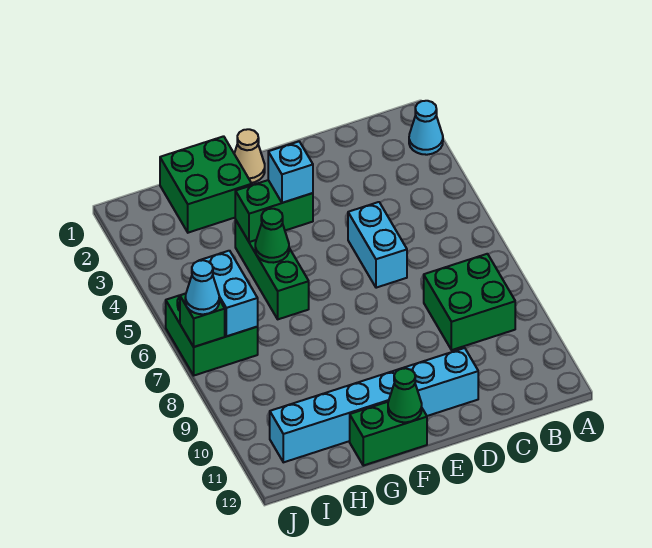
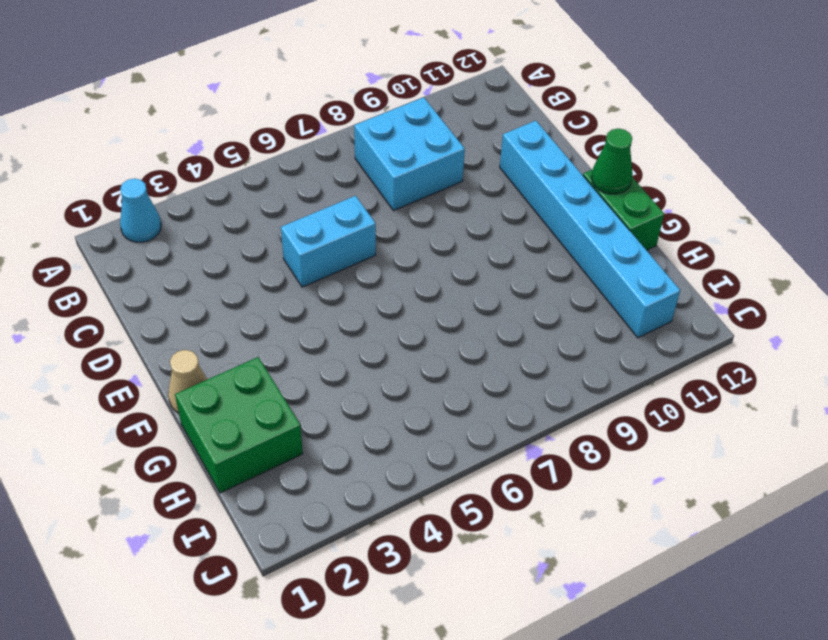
cyan brick B8:C9 level 1 -> green brick B8:C9 level 1
none -> green brick G4:G6 level 1
none -> green brick I6:J7 level 1
none -> green brick F4:G4 level 2

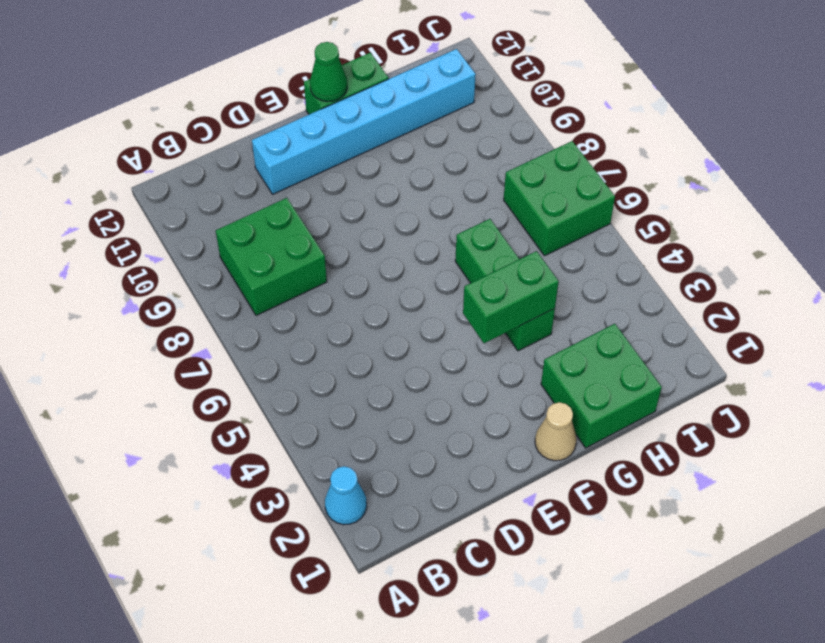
none -> cyan brick D5:D6 level 1
none -> green cone G5 level 2
none -> cyan brick I6:I7 level 2

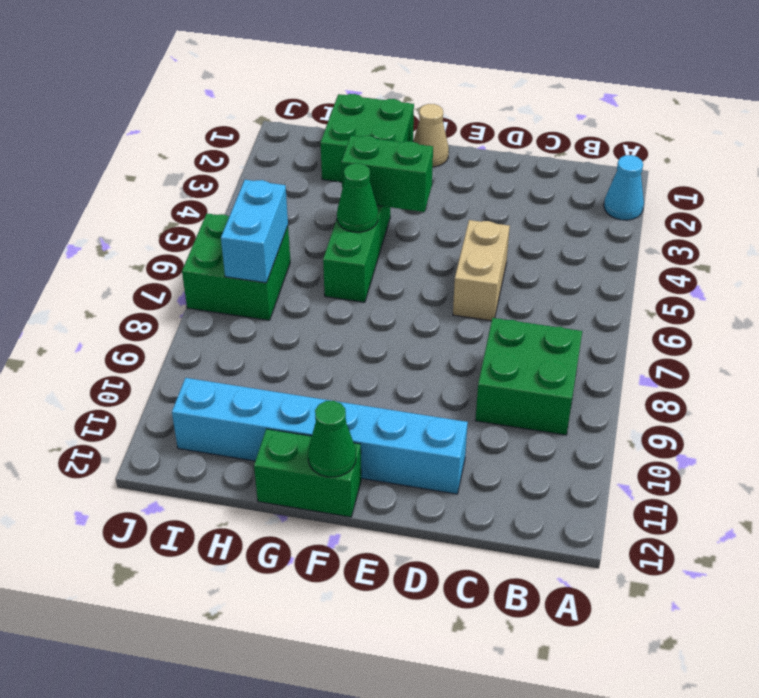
tan brick D5:D6 level 1 -> cyan brick D5:D6 level 1
none -> green brick J7 level 2
none -> cyan brick F4 level 3
none -> cyan cone J7 level 3

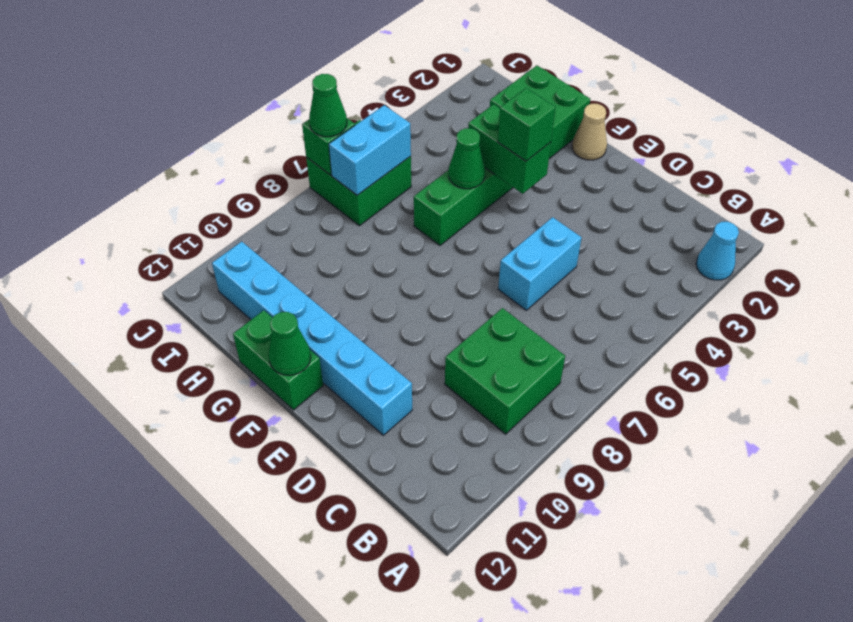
green brick F4 level 3 -> cyan brick F4 level 3
green cone J7 level 3 -> cyan cone J7 level 3

